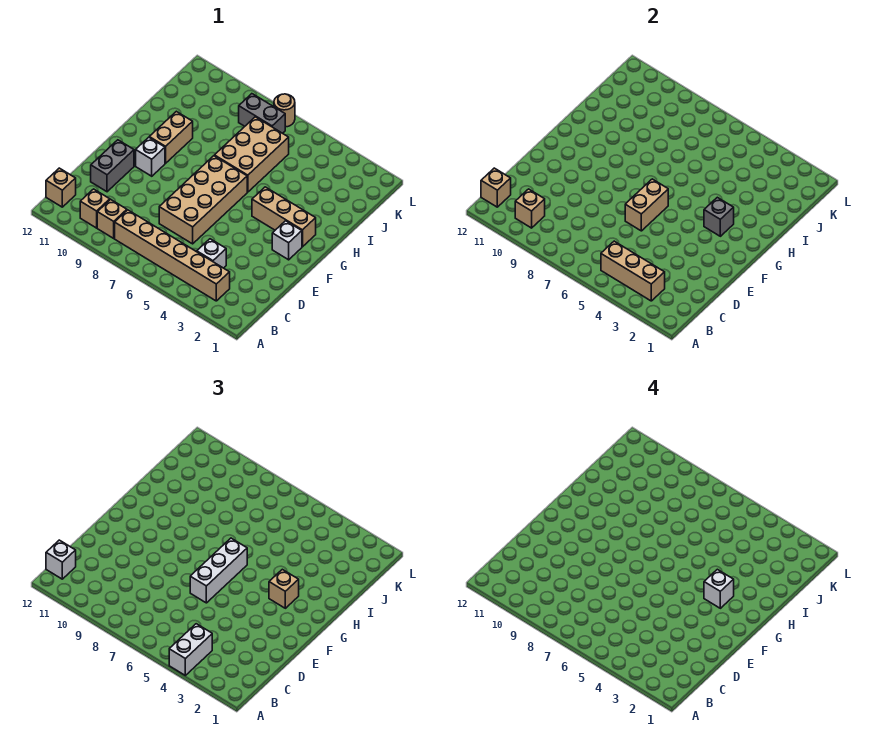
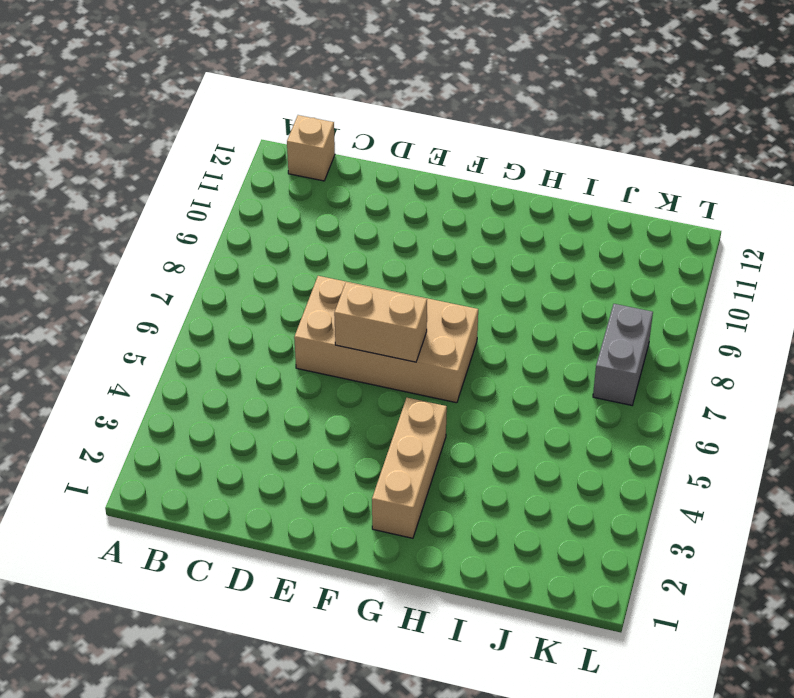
none -> tan brick B3:B8 level 1
none -> tan brick B9 level 1
none -> tan brick B10 level 1

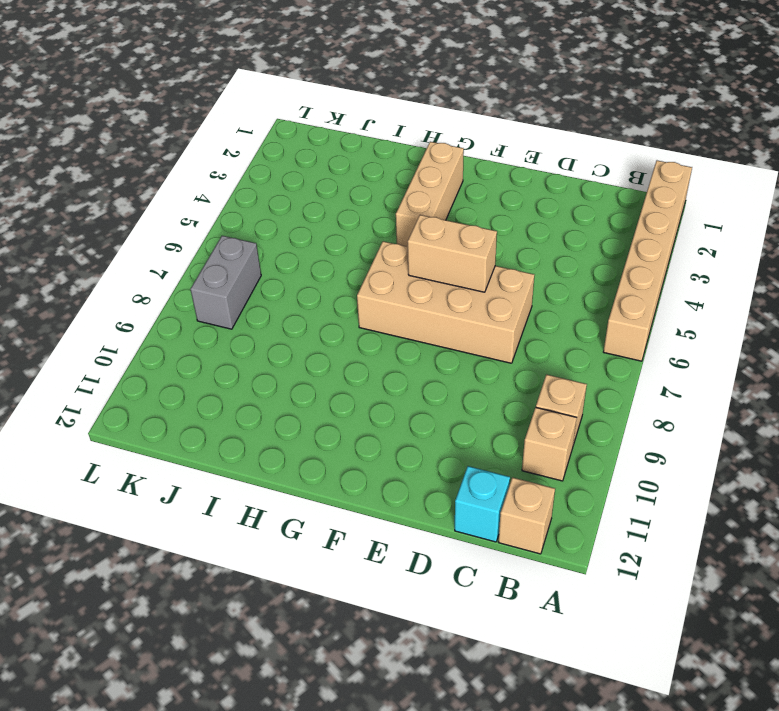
tan brick A1:A6 level 1 -> tan brick B3:B8 level 1
cyan brick C12 level 1 -> none
none -> white brick C4 level 1
none -> grey brick D11:E11 level 1
none -> white brick F2 level 1

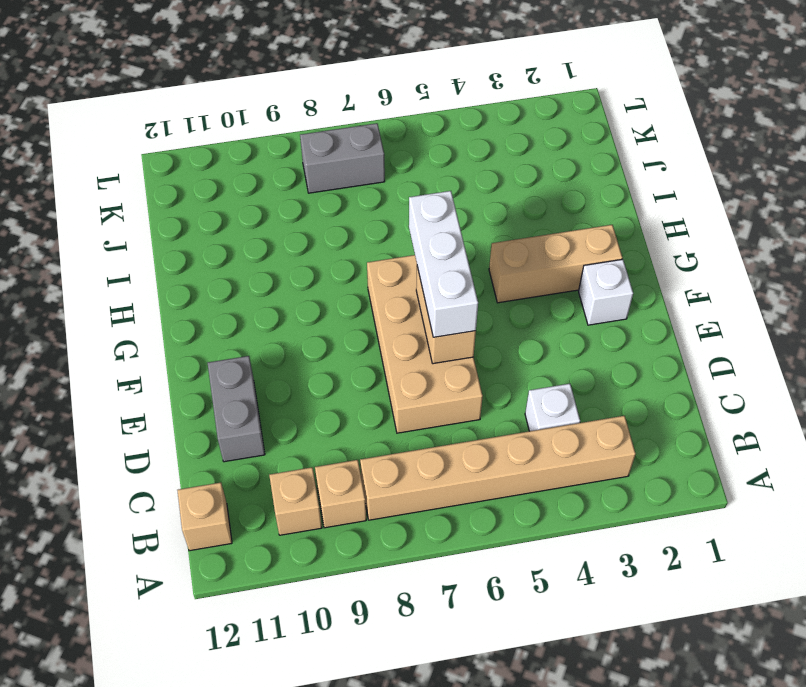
none -> white brick F10 level 1
none -> tan brick G10:H10 level 1
none -> tan brick H6:J7 level 1

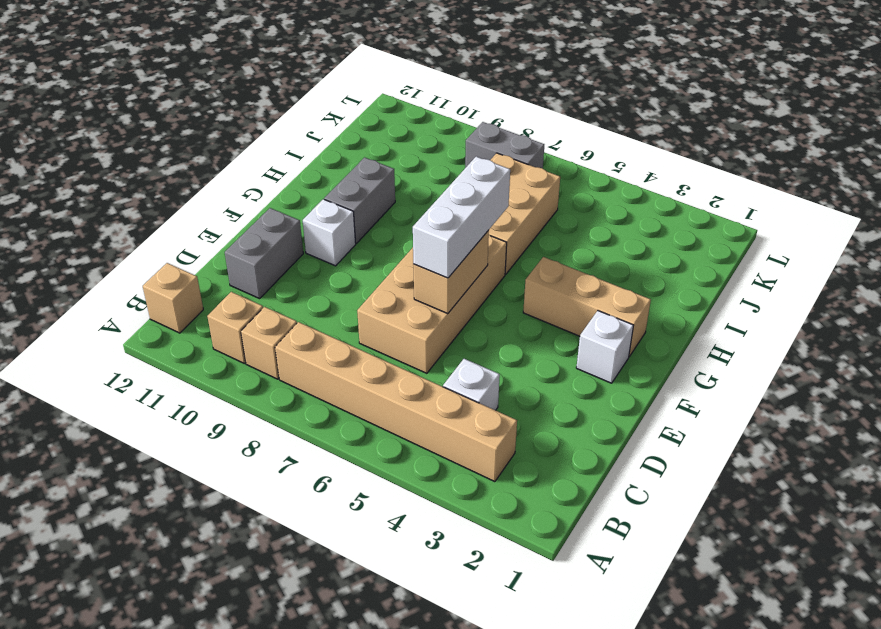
grey brick G10:H10 level 1 -> tan brick G10:H10 level 1
none -> tan round brick L7 level 1
none -> tan brick B3:B5 level 2
none -> tan brick B10 level 2

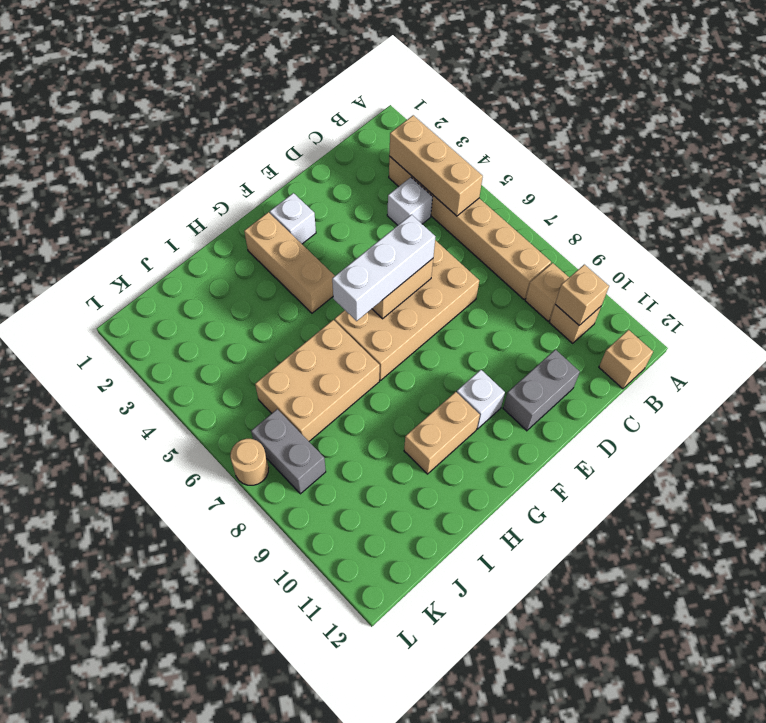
none -> tan brick B12 level 2
none -> grey brick G3 level 2
none -> white brick A4:B4 level 3

